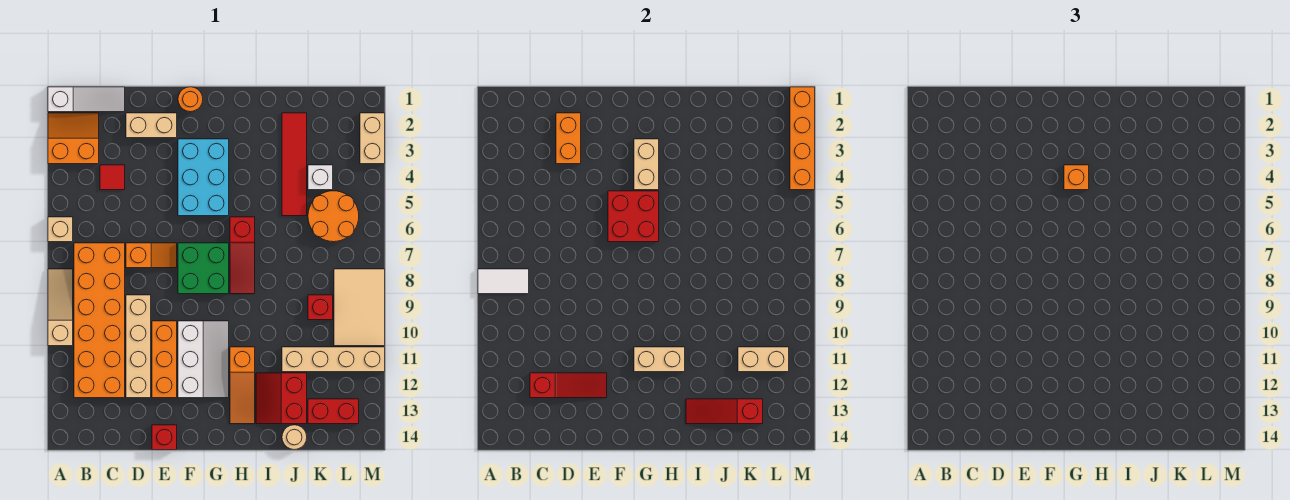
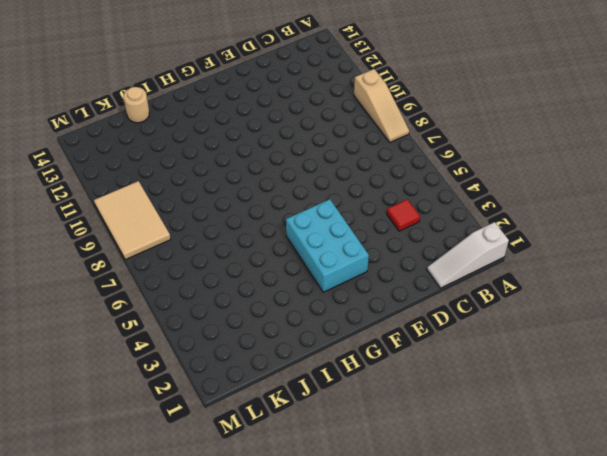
none -> orange slope A2:B3 level 1 top 3
none -> tan brick A6 level 1
none -> orange brick B7:C12 level 1
none -> tan brick D2:E2 level 1

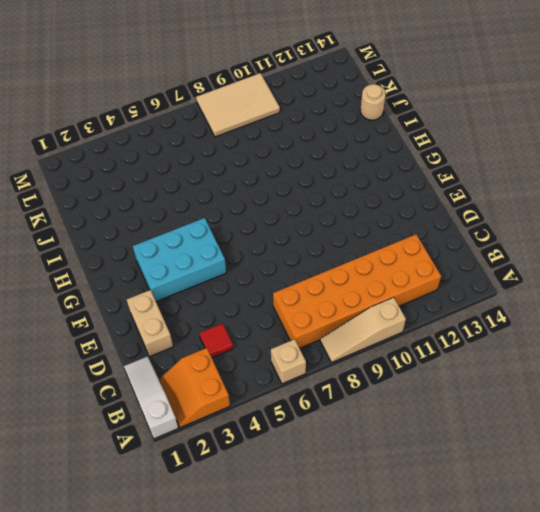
none -> orange slope D7:E7 level 1 top D
none -> tan brick D9:D12 level 1
none -> orange brick E10:E12 level 1
none -> red brick E14 level 1

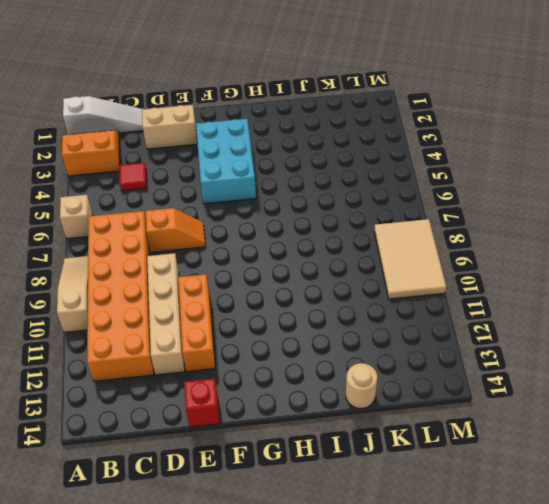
none -> orange round brick F1 level 1
none -> green brick F7:G8 level 1
none -> white slope F10:G12 level 1 top F
none -> red slope H6:H8 level 1 top 6

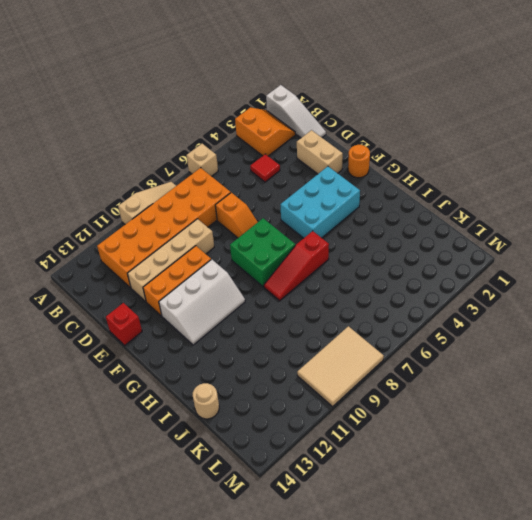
none -> orange slope H11:H13 level 1 top 11
none -> red slope I12:J13 level 1 top J
none -> red tile J2:J5 level 1
none -> tan brick J11:M11 level 1

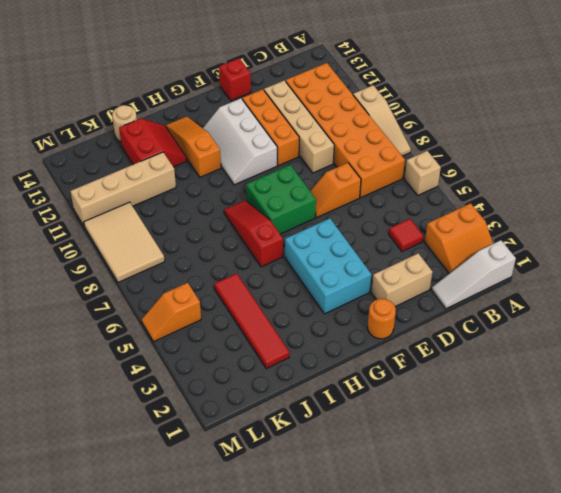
orange slope L5:M5 level 1 top L -> orange round brick K5:L6 level 1
none -> white brick K4 level 1
none -> red brick K9 level 1
none -> red brick K13:L13 level 1
none -> tan brick M2:M3 level 1

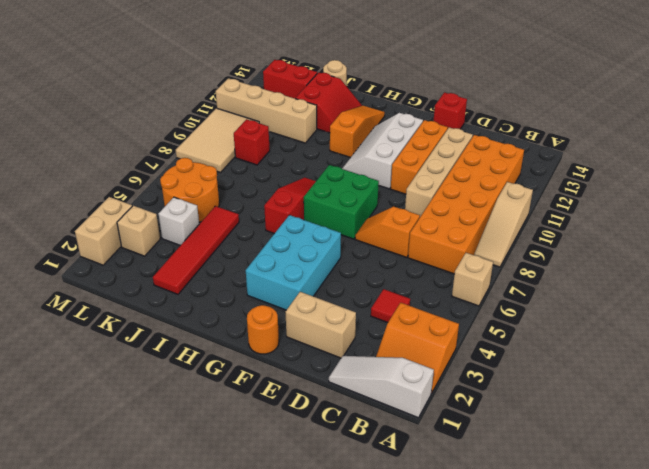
tan brick L3 level 1 -> none
none -> white tile A8:B8 level 2
none -> red slope C12:E12 level 2 top C
none -> orange brick D2:D3 level 2
none -> red brick F5:G6 level 2

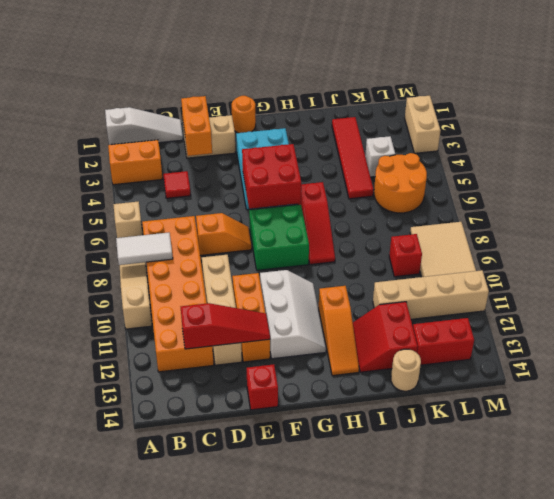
none -> tan brick G3:G4 level 2
none -> tan brick G11:H11 level 2
none -> red slope I13:K13 level 2 top K
none -> tan brick K11:L11 level 2

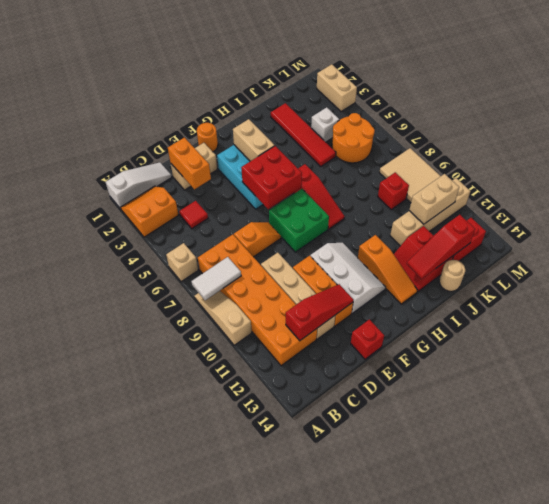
none -> tan brick G11:H11 level 2
none -> orange brick M1:M4 level 2
none -> orange brick G4 level 3

